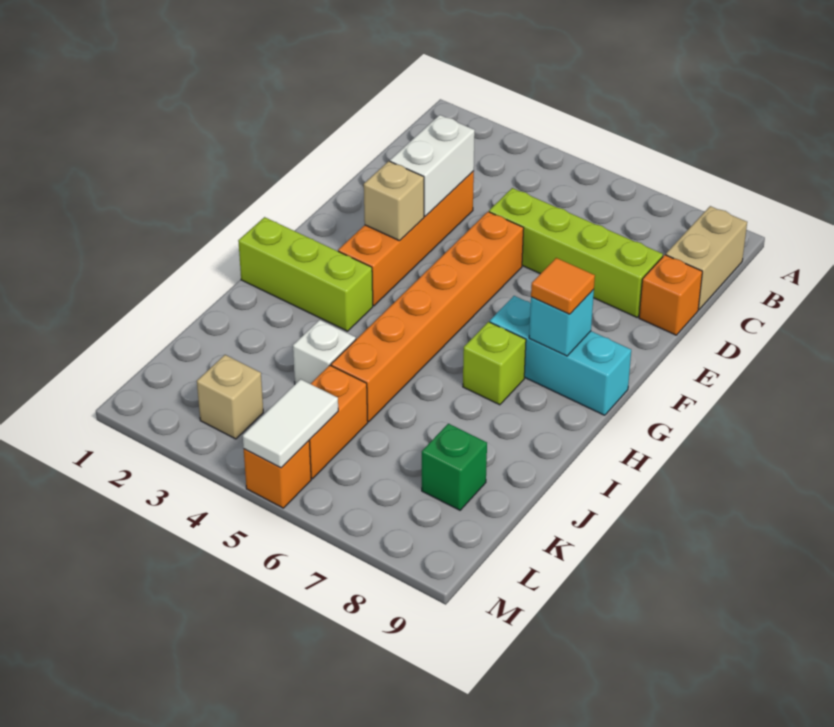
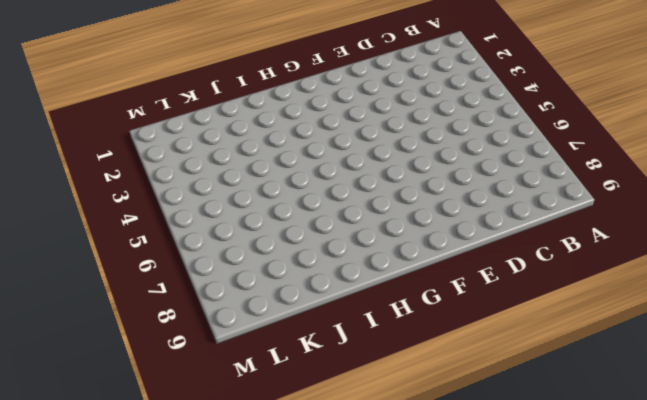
none -> tan brick B9:C9 level 1
none -> orange brick D3:G3 level 1
none -> lime brick D5:D8 level 1

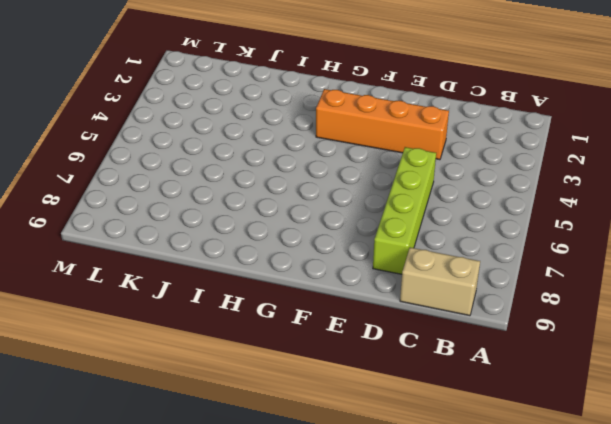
none -> orange brick D9 level 1
none -> orange brick E5:J5 level 1
none -> cyan brick G7:G9 level 1

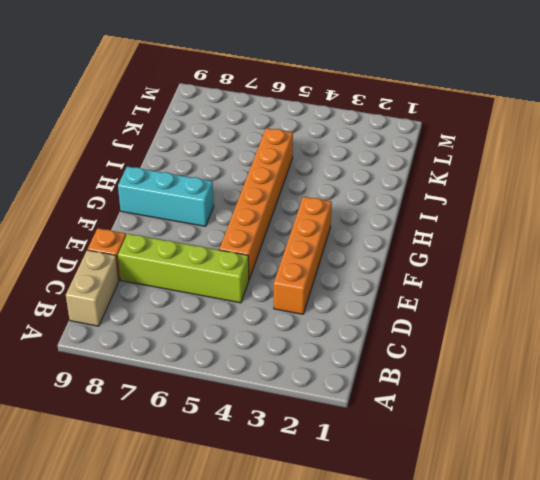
none -> lime brick H1:H3 level 1
none -> lime brick H7 level 1
none -> white brick J4 level 1

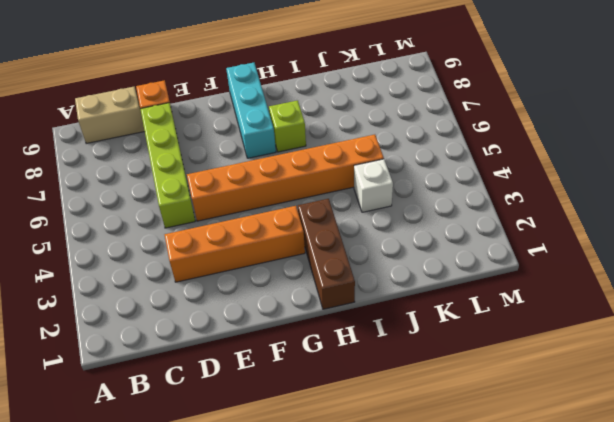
brown brick H1:H3 level 1 -> lime brick H1:H3 level 1
none -> orange brick K5:L5 level 1
none -> green brick K8 level 1
none -> tan brick L3 level 1

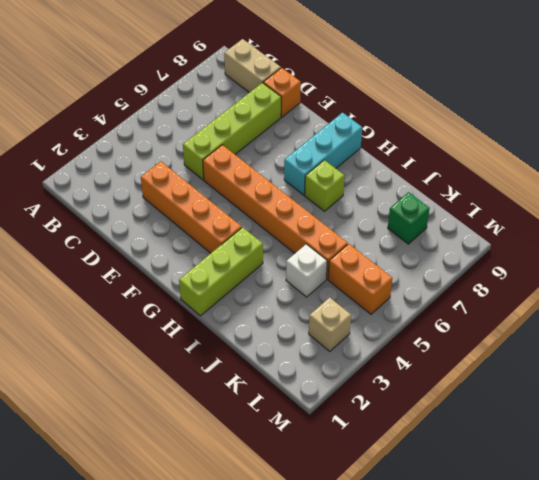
none -> orange brick M5 level 1
none -> white brick D3:E3 level 2
none -> tan brick F3 level 2

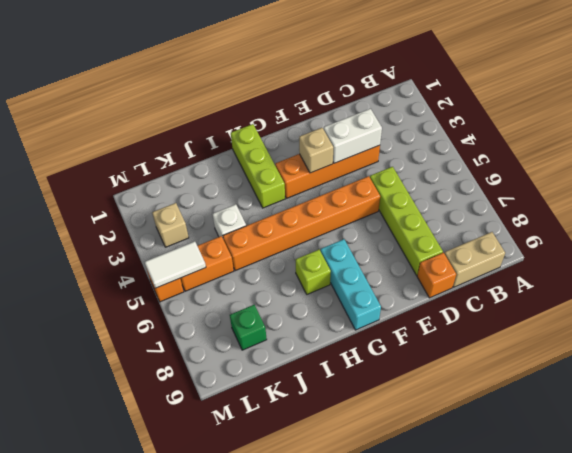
none -> cyan brick G8 level 2
none -> orange tile G8 level 3

